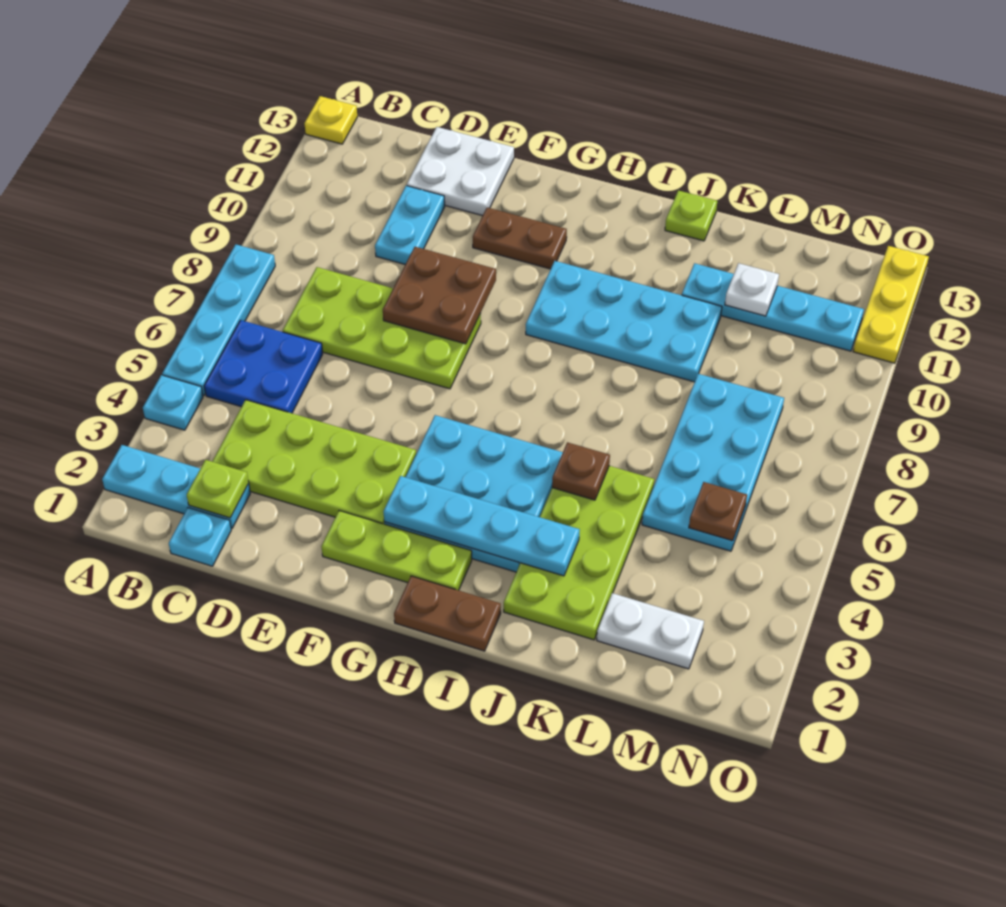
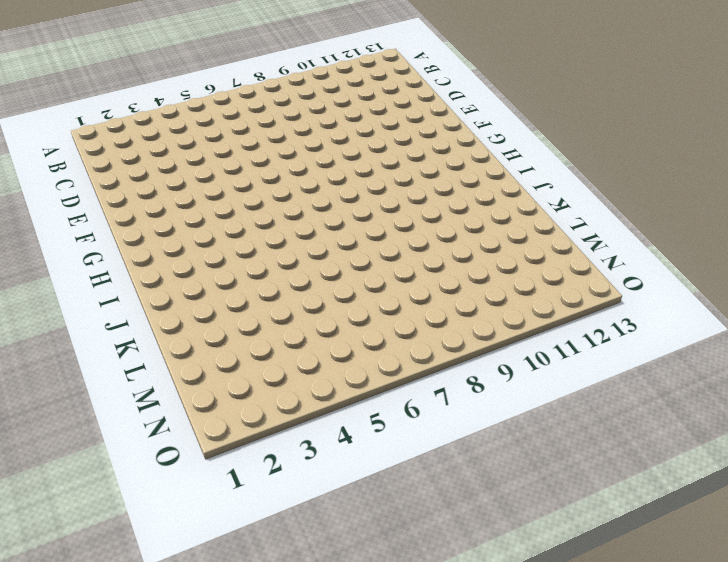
none -> cyan plate A2:C2 level 1
none -> cyan plate A4 level 1
none -> cyan plate A5:A8 level 1

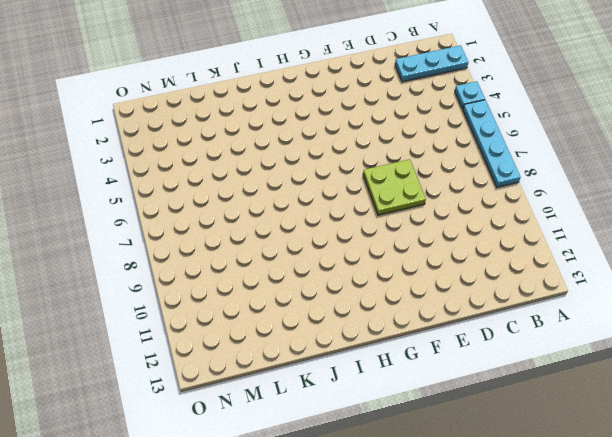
lime plate E7:F8 level 1 -> lime plate C7:F8 level 1
none -> yellow plate A13 level 1
none -> blue plate B5:C6 level 1
none -> cyan plate C1 level 1

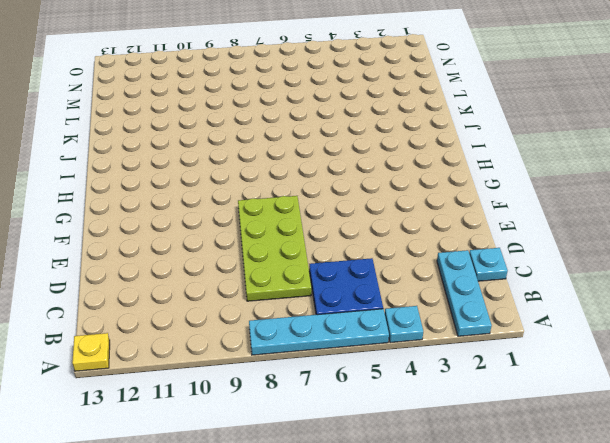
none -> lime plate C3:F4 level 1
none -> cyan plate D10:D11 level 1
none -> white plate D12:E13 level 1

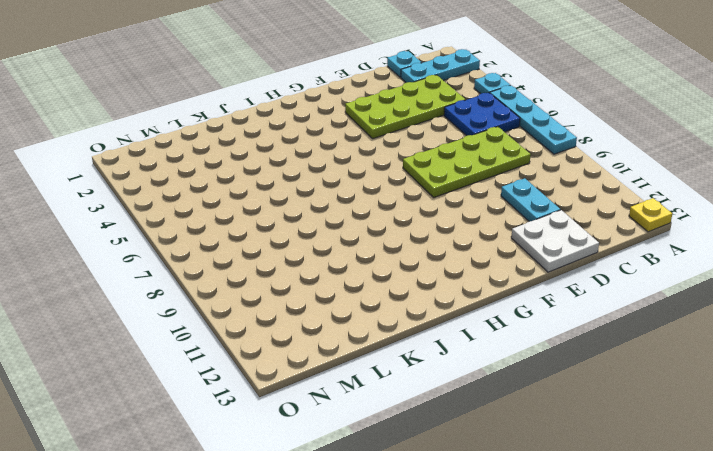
none -> lime plate F2:H2 level 1
none -> brown plate F11:G11 level 1
none -> cyan plate G3:I5 level 1

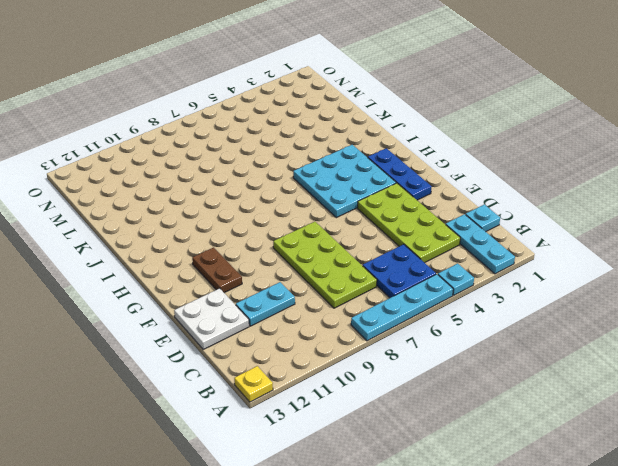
blue plate F2:H2 level 1 -> lime plate F2:H2 level 1
none -> brown plate H1:I1 level 1
none -> cyan plate H9:K10 level 1
none -> lime plate J2:K5 level 1

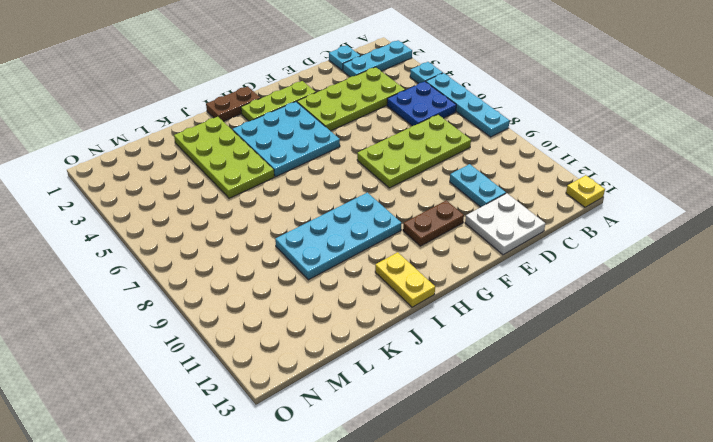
yellow plate I12:I13 level 1 -> none
none -> lime plate J13 level 1
none -> cyan plate K11:N11 level 1
none -> white plate L2:M2 level 1

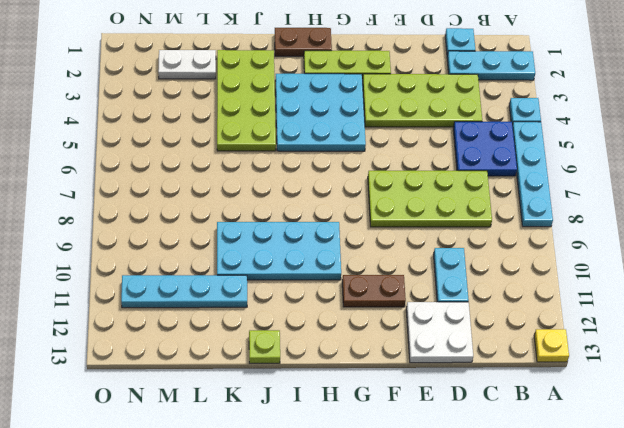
none -> cyan plate L5:M8 level 1
none -> yellow plate O11:O13 level 1
none -> lime plate C2 level 2

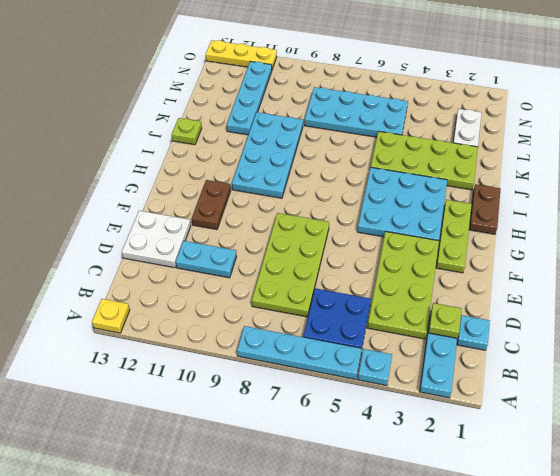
none -> brown plate E8:F9 level 2
none -> cyan plate G3:J3 level 2
none -> brown plate J5 level 2

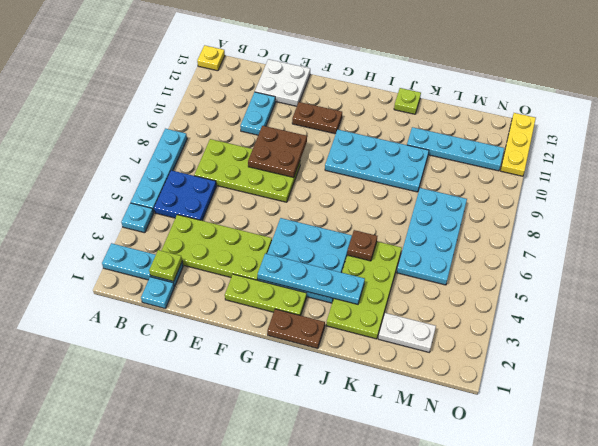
none -> white plate L11 level 2
none -> brown plate M5 level 2

